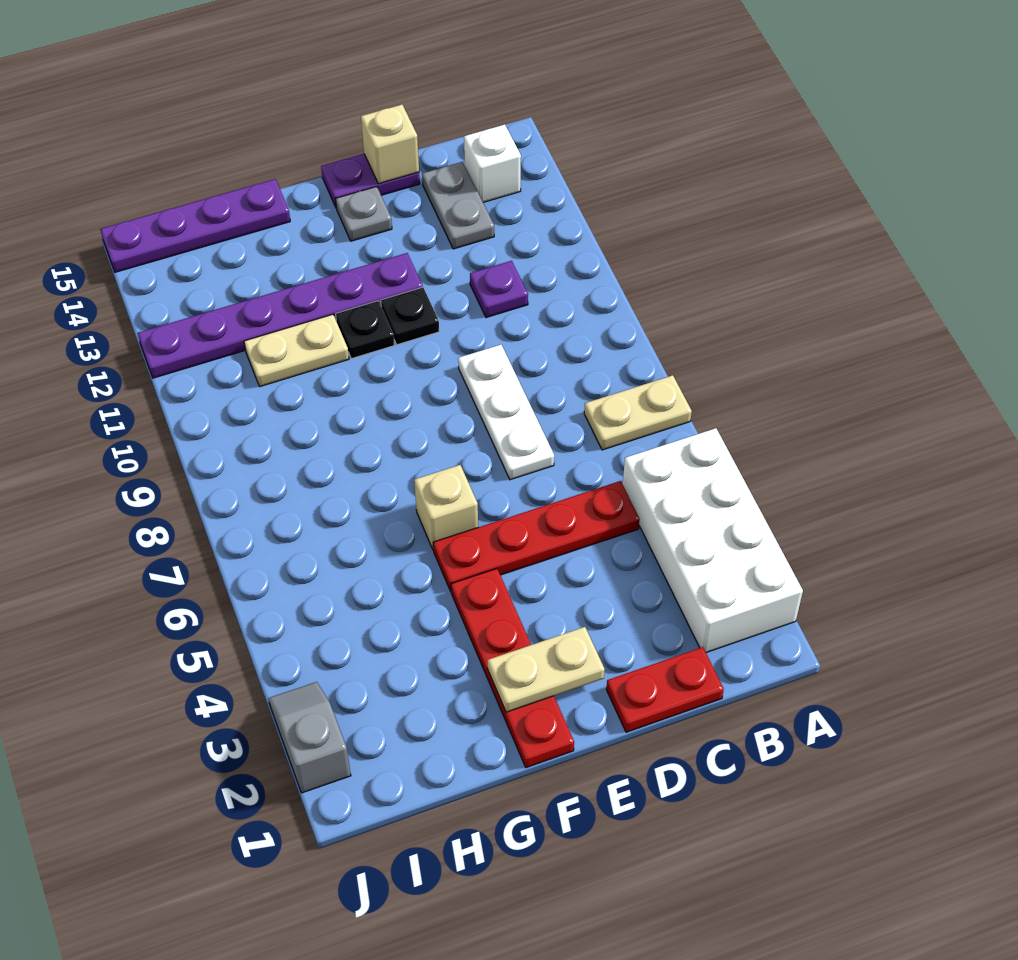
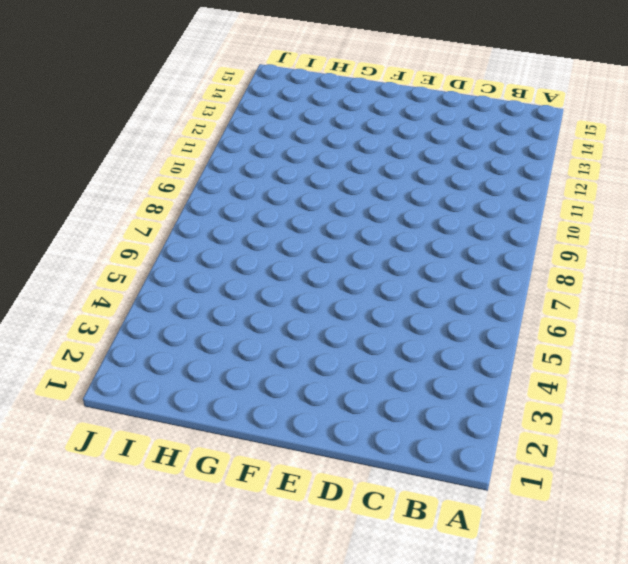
none -> white brick A2:B5 level 1
none -> tan plate A7:B7 level 1
none -> white brick B14 level 1

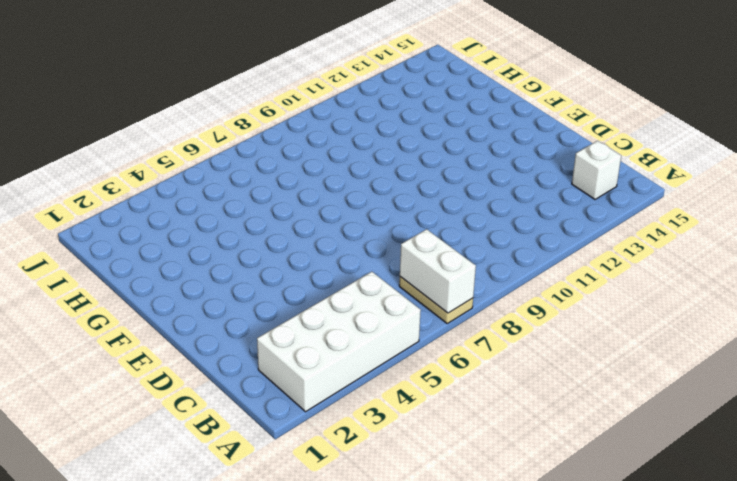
white brick A7:B7 level 2 -> none
none -> red plate C1:D1 level 1
none -> red plate C5:F5 level 1
none -> purple plate C11 level 1

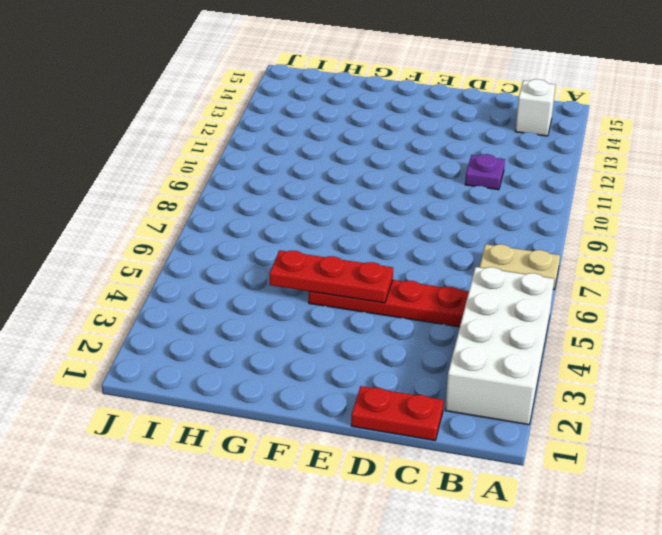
red plate E5:G5 level 2 -> none
none -> grey plate C13:C14 level 1
none -> white plate D7:D9 level 1
none -> purple plate D15:E15 level 1

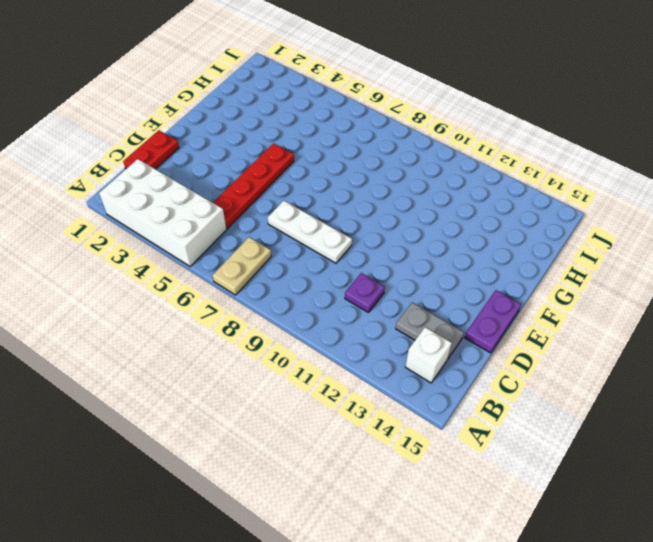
none -> black plate E11 level 1
none -> purple plate E12:J12 level 1
none -> grey plate E14 level 1

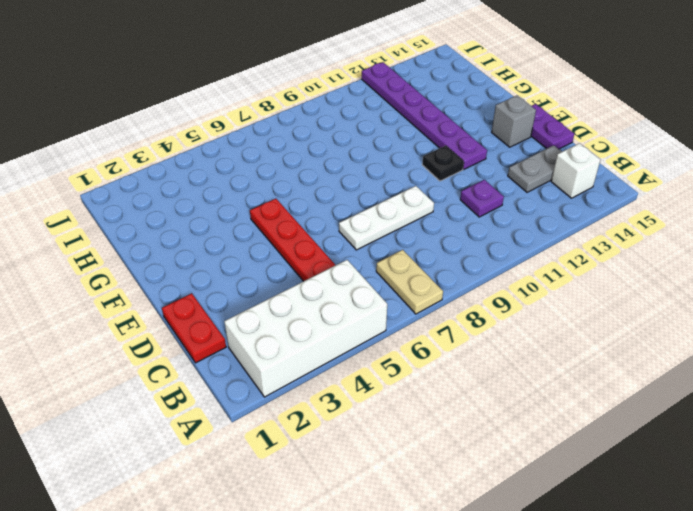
grey brick E14 level 1 -> grey plate E14 level 1
none -> red plate F1:F4 level 1
none -> tan brick F6 level 1
none -> black plate F11 level 1

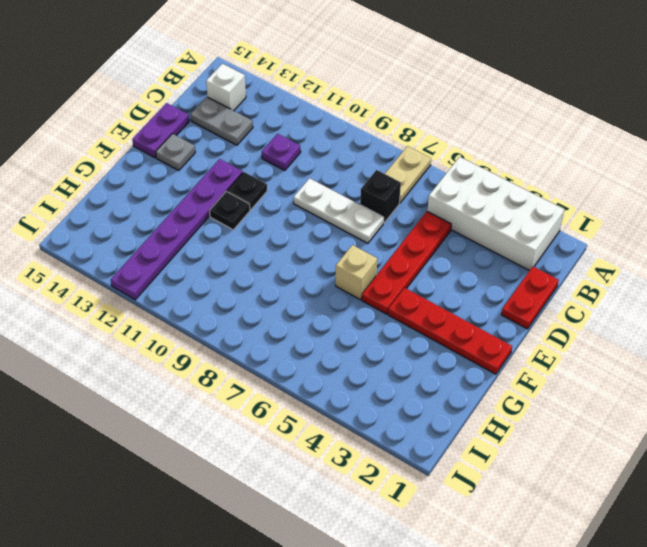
black brick C7 level 1 -> none
none -> tan plate G11:H11 level 1
none -> purple plate G15:J15 level 1
none -> grey slope J2:J3 level 1 top 2

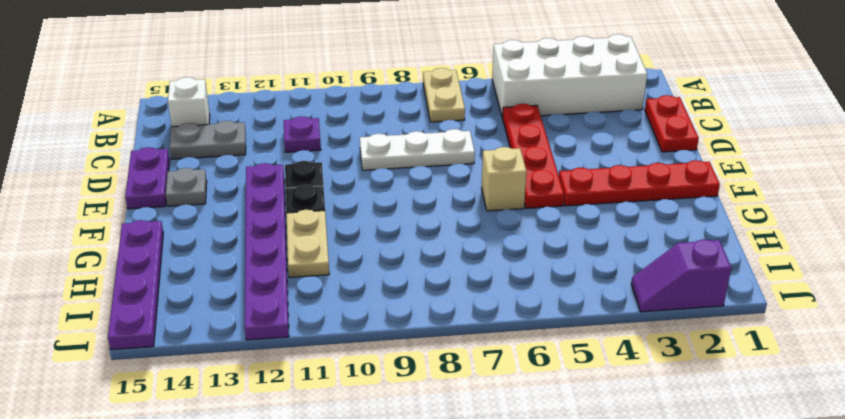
purple slope J2:J3 level 1 top 2 -> grey slope J2:J3 level 1 top 2
none -> tan brick D15 level 2
none -> tan plate E2:F2 level 2

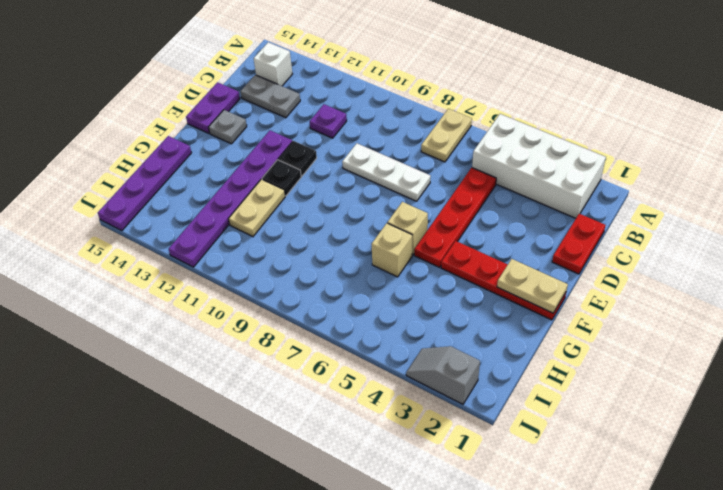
tan plate F1:F2 level 2 -> tan plate E2:F2 level 2
tan brick G6 level 1 -> tan brick D15 level 2

